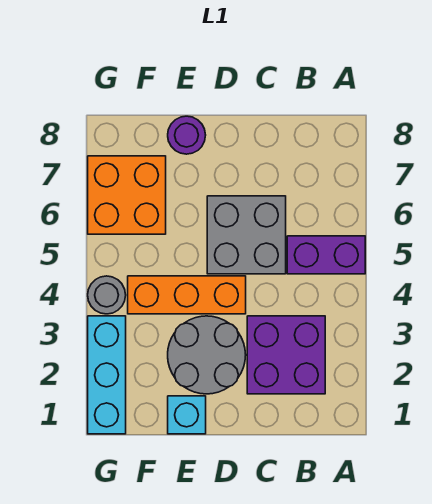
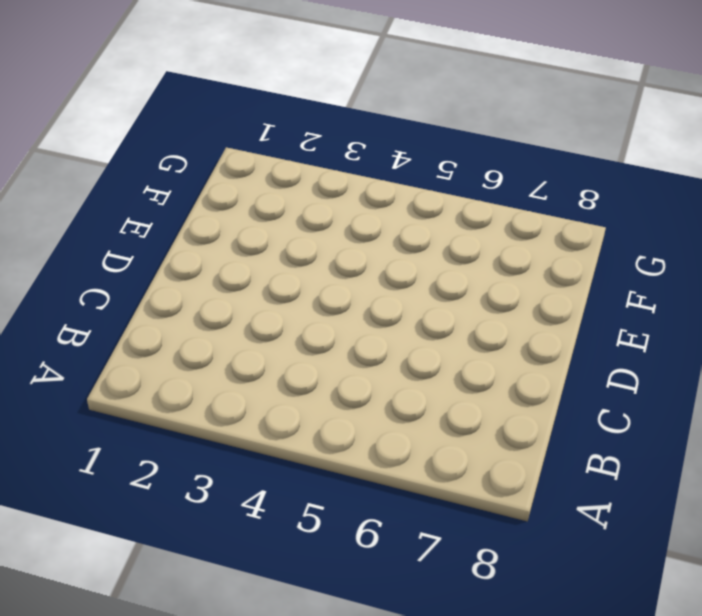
none -> purple brick A5:B5 level 1
none -> purple brick B2:C3 level 1

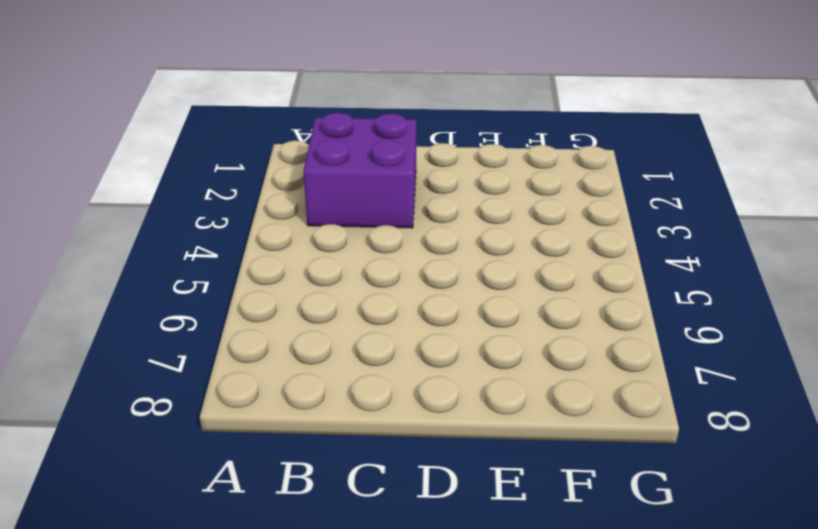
none -> purple brick A5:B5 level 1
none -> grey brick C5:D6 level 1

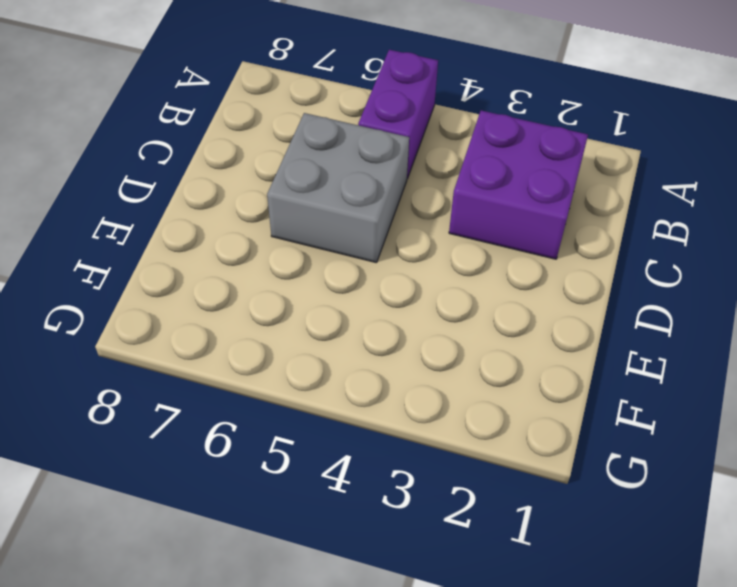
none -> grey round brick D2:E3 level 1
none -> orange brick D4:F4 level 1

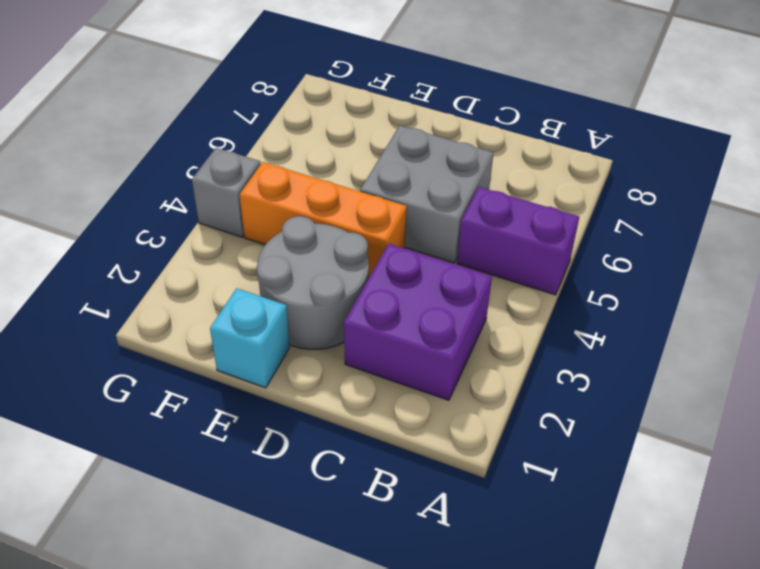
grey brick G4 level 1 -> grey round brick G4 level 1
none -> purple round brick E8 level 1
none -> orange brick F6:G7 level 1

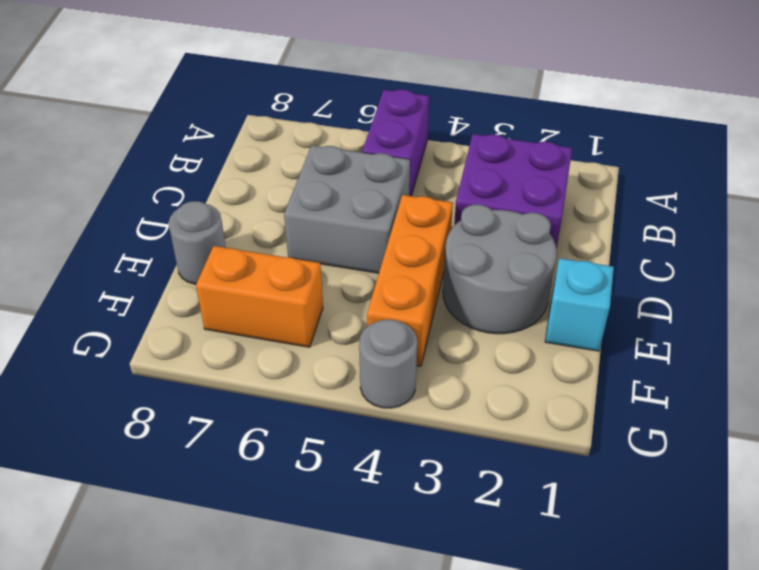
grey round brick E8 level 1 -> purple round brick E8 level 1
orange brick F6:F7 level 1 -> orange brick F6:G7 level 1
none -> cyan brick G1:G3 level 1

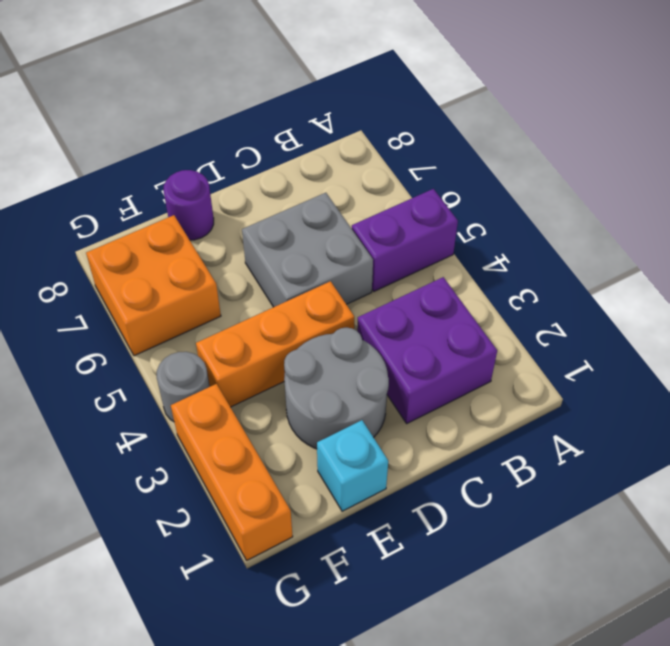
orange brick G1:G3 level 1 -> cyan brick G1:G3 level 1

